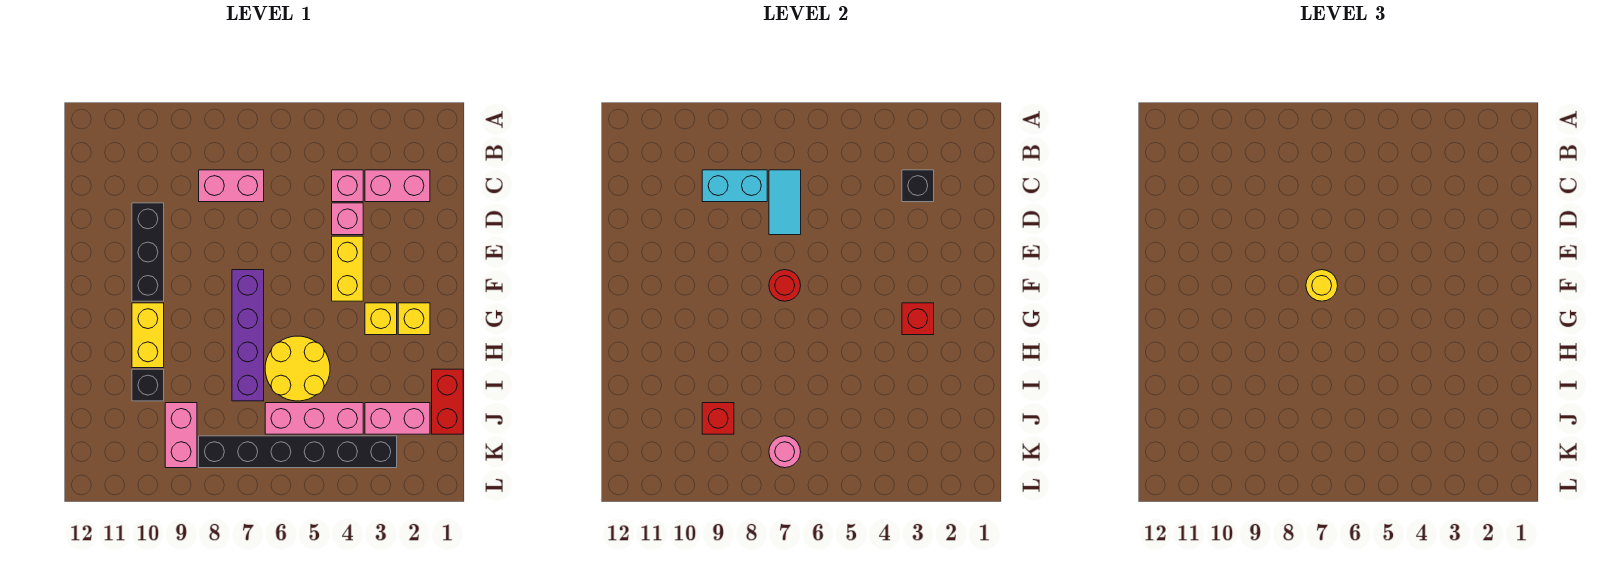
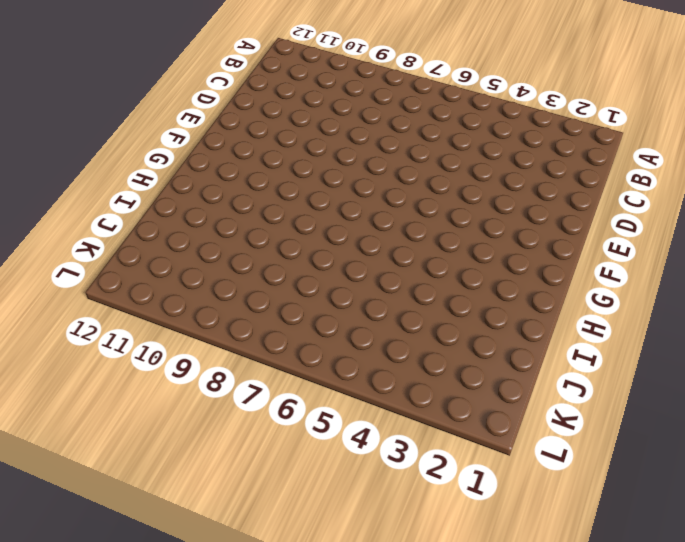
none -> pink brick C2:C3 level 1
none -> pink brick C4 level 1
none -> pink brick C7:C8 level 1

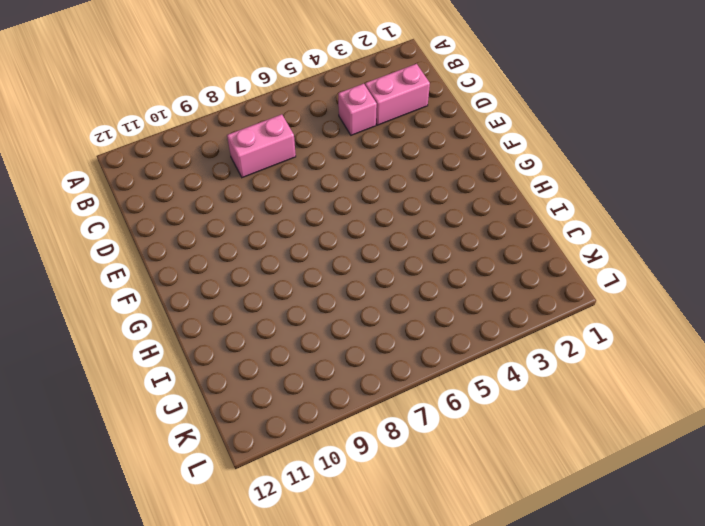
none -> pink brick D4 level 1
none -> black brick D10:F10 level 1
none -> yellow brick E4:F4 level 1

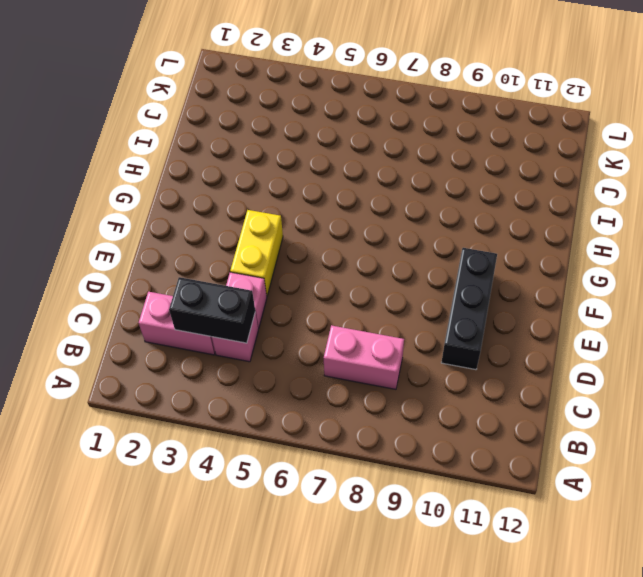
black brick C3:C4 level 2 -> black brick C3 level 2
none -> purple brick F7:I7 level 1
none -> yellow brick G2 level 1
none -> yellow brick G3 level 1

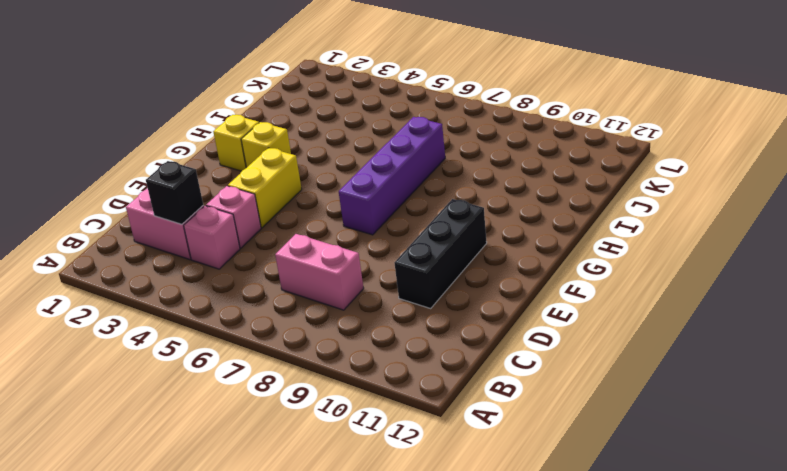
none -> yellow brick G10:H10 level 1
none -> yellow round brick H5:I6 level 1
none -> red brick I1:J1 level 1

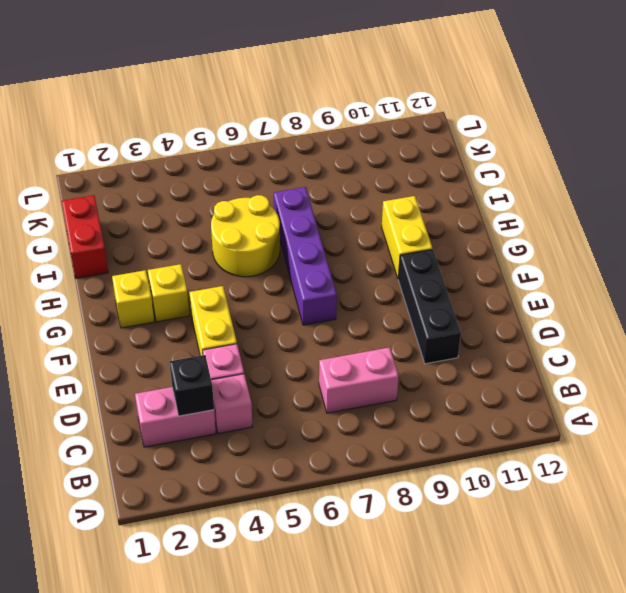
none -> black brick I10 level 1
none -> pink brick J2:J3 level 1
none -> pink brick J4:J6 level 1

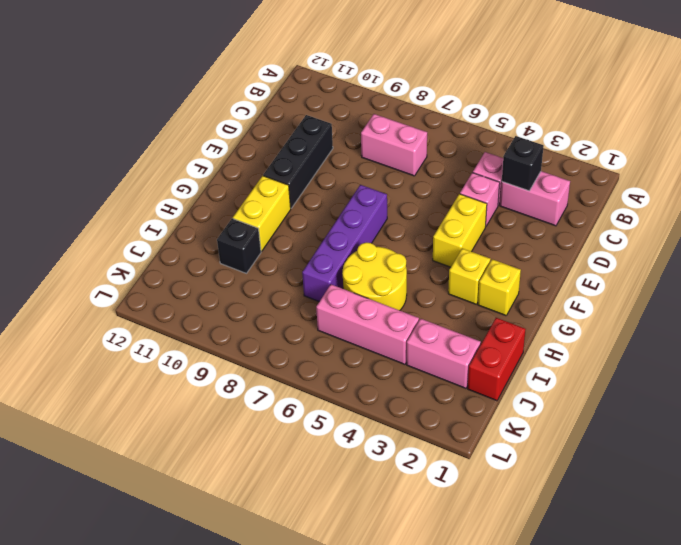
none -> pink brick J9:K9 level 1
none -> black brick K3:K8 level 1
none -> cyan tile C7:D7 level 2

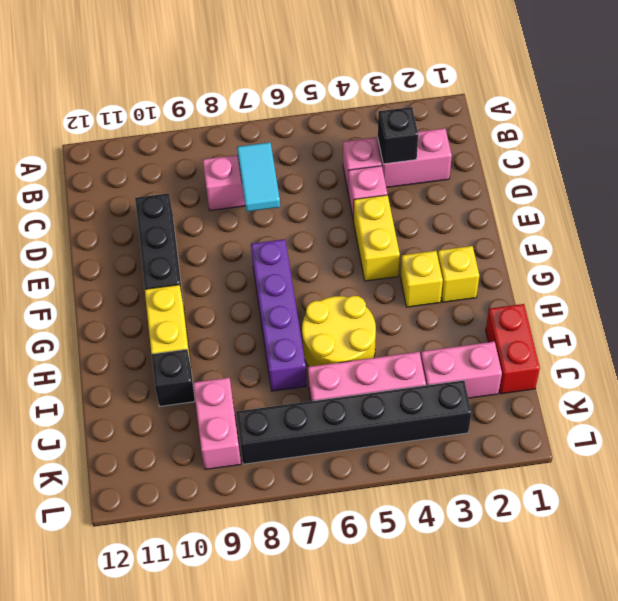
none -> cyan brick C8:C9 level 2
none -> red round brick F7 level 2
none -> red brick G3 level 2

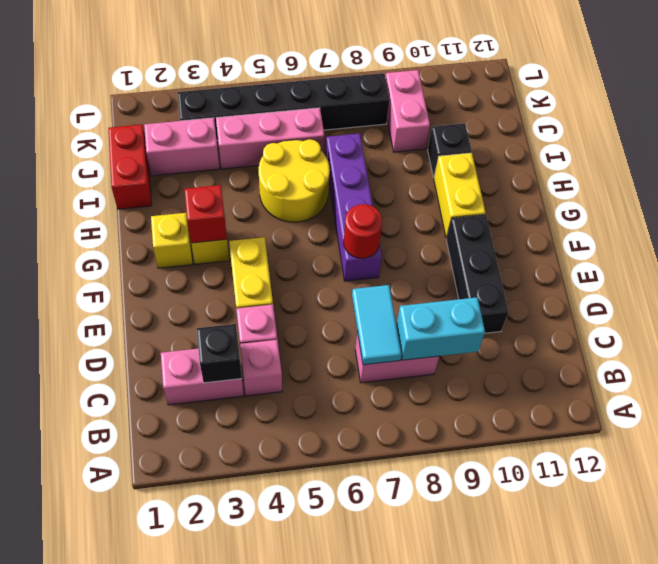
none -> red brick J9 level 2
none -> pink round brick K7 level 2
none -> yellow round brick F7 level 3

